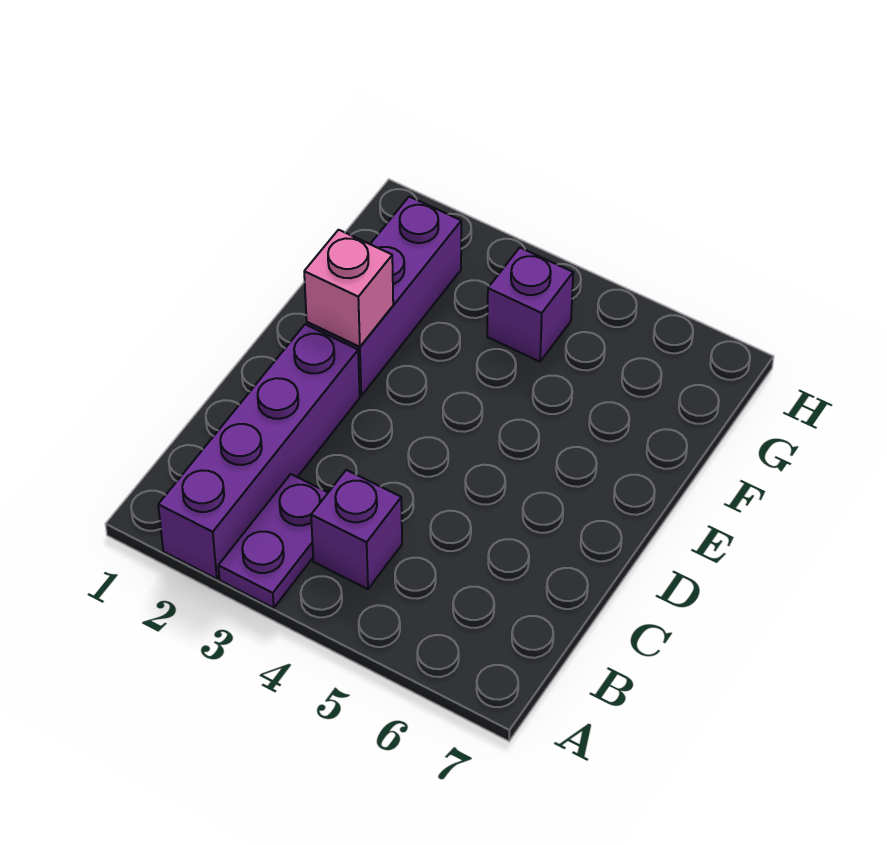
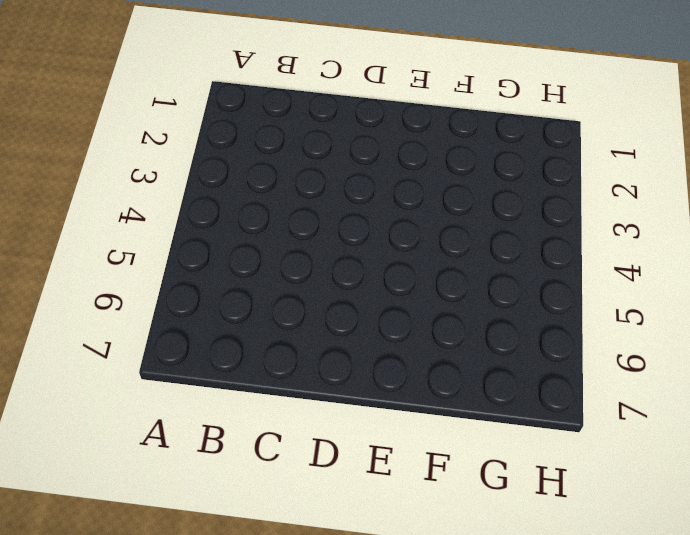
none -> purple brick A2:D2 level 1
none -> purple plate A3:B3 level 1

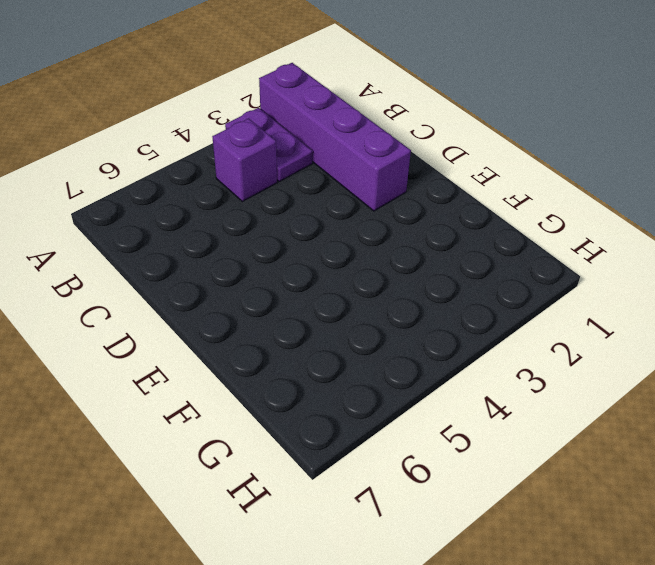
none -> purple brick E2:G2 level 1
none -> purple brick G4 level 1

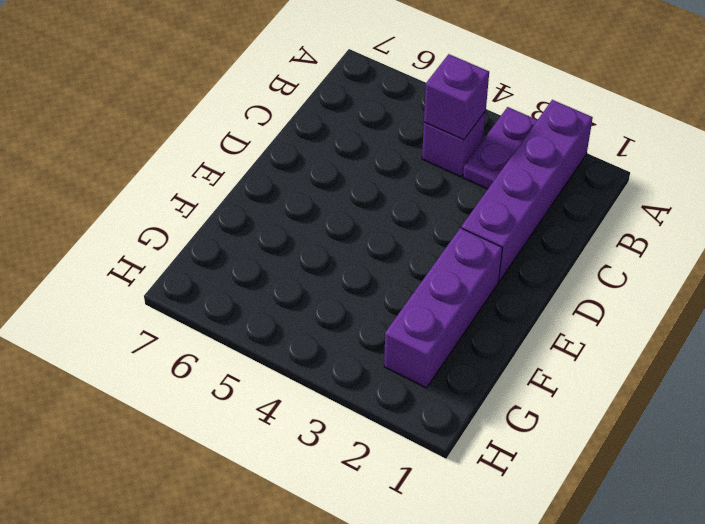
purple brick B4 level 2 -> purple brick G4 level 1
none -> pink brick E2 level 2

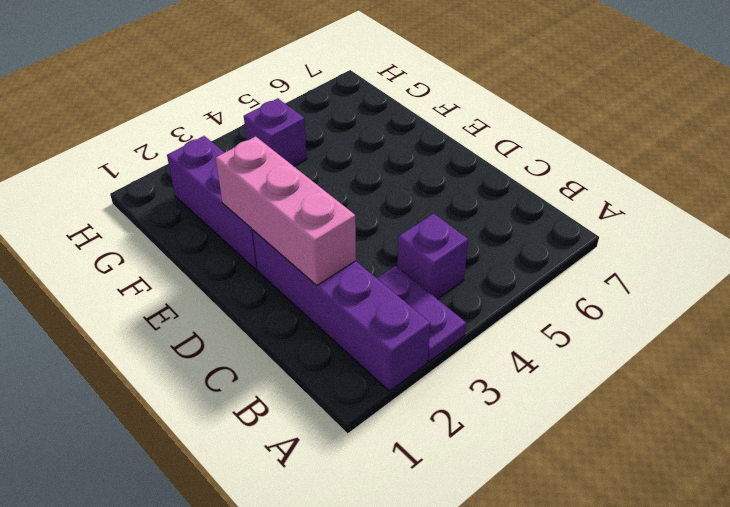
pink brick C2:E2 level 2 -> pink brick E2 level 2

